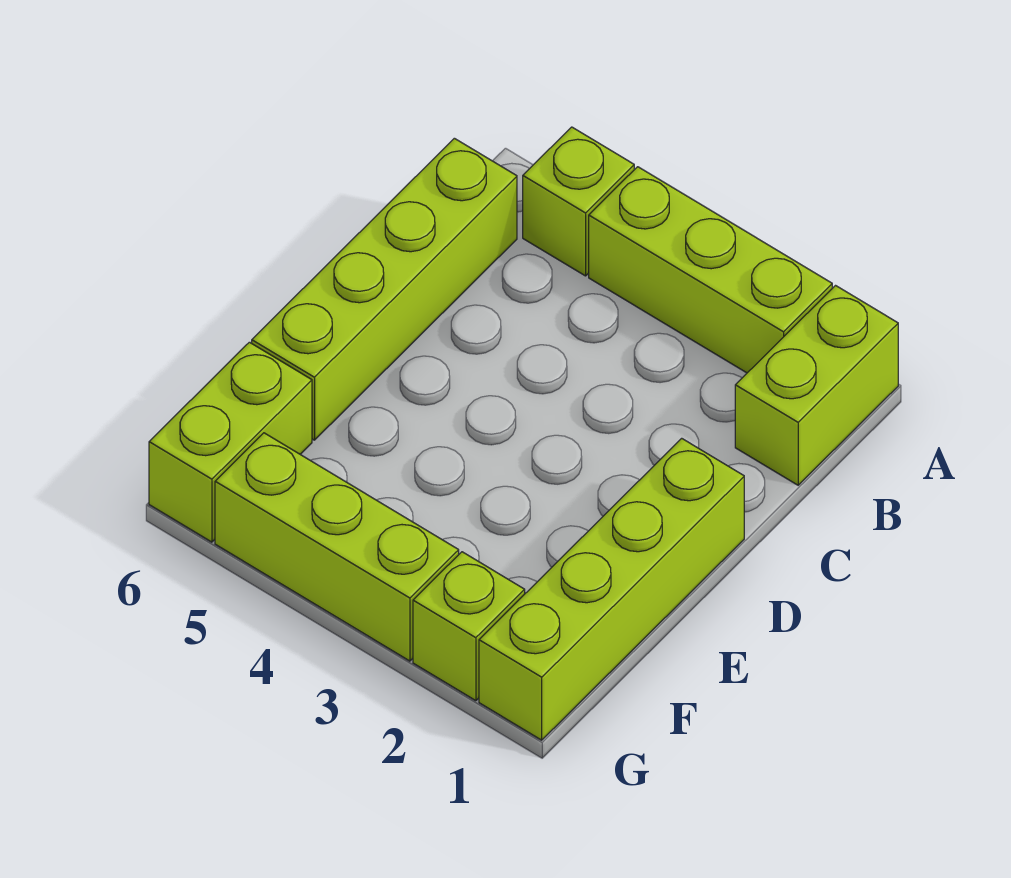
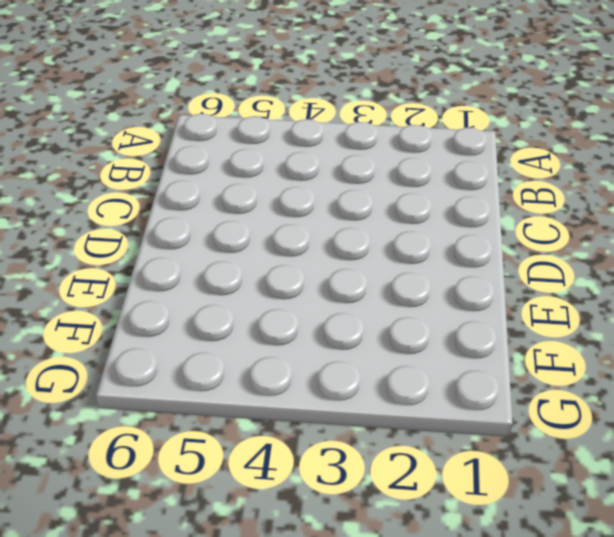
none -> lime brick A1:B1 level 1
none -> lime brick A2:A4 level 1

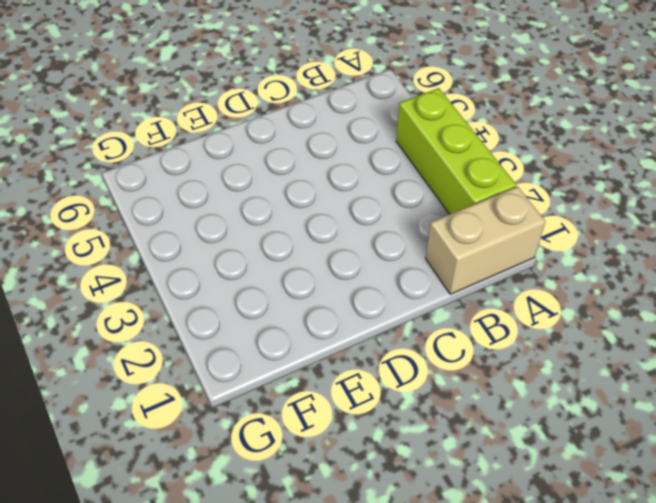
tan brick A1:B1 level 1 -> lime brick A1:B1 level 1
none -> lime brick A5 level 1
none -> lime brick B6:E6 level 1

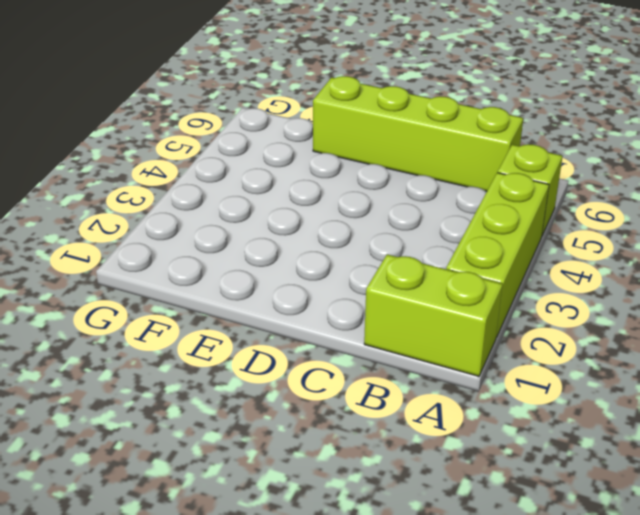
none -> lime brick D1:G1 level 1
none -> lime brick F6:G6 level 1

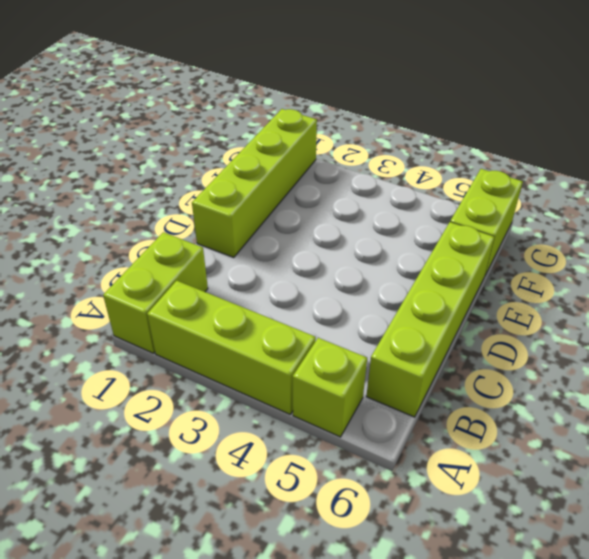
none -> lime brick G2 level 1
none -> lime brick G3:G5 level 1

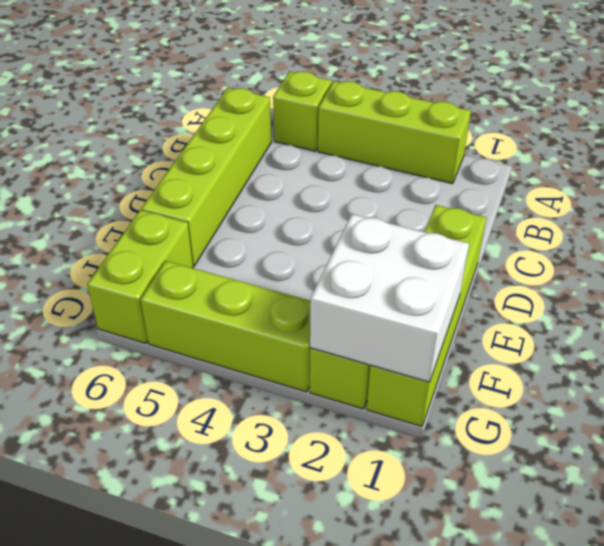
white brick F1:G2 level 2 -> none
none -> lime brick A1:B1 level 1

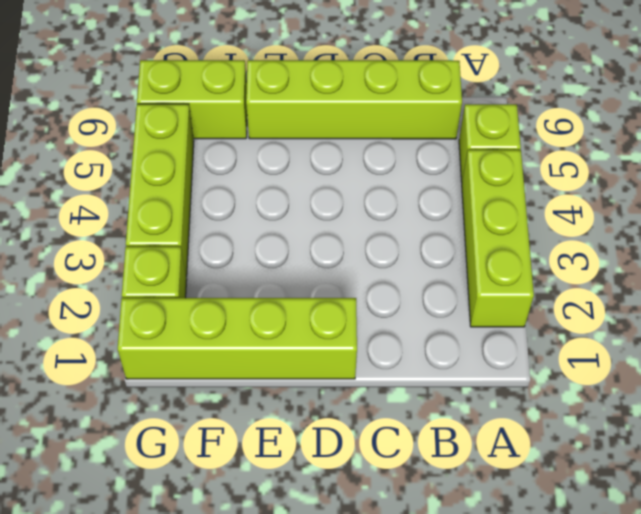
none -> lime brick A1:B1 level 1

